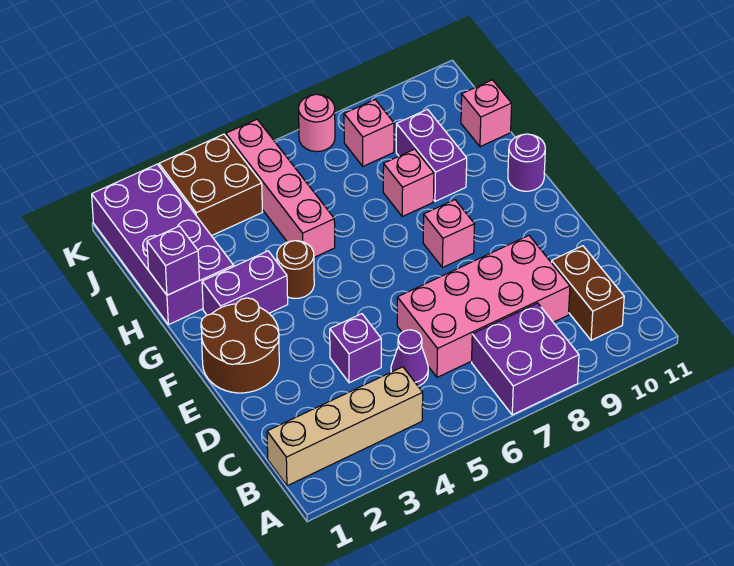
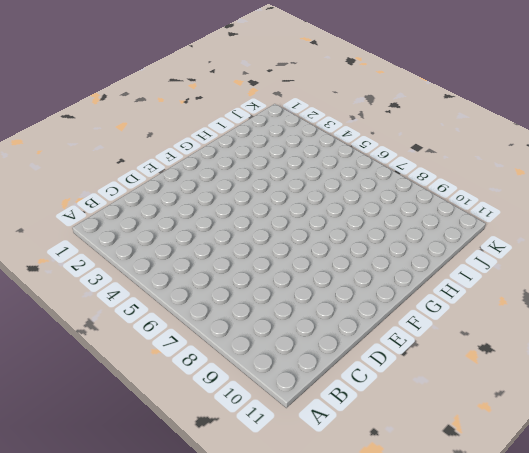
none -> purple brick A7:B8 level 1
none -> tan brick B1:B4 level 1
none -> brown brick B10:C10 level 1

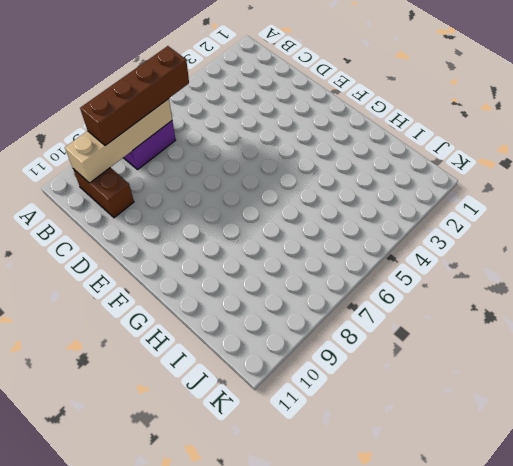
brown brick B6:B9 level 3 -> none
tan brick B7:B10 level 2 -> tan brick B1:B4 level 1
none -> purple cone C5 level 1
none -> pink brick C6:D9 level 1
none -> purple brick D4 level 1

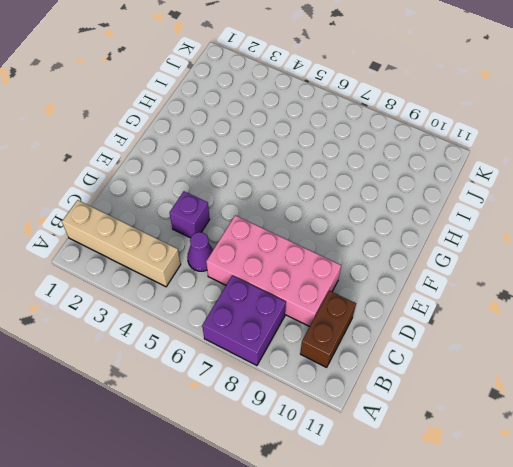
none -> brown round brick E1:F2 level 1
none -> pink brick F8 level 1
none -> purple brick G2:G3 level 1

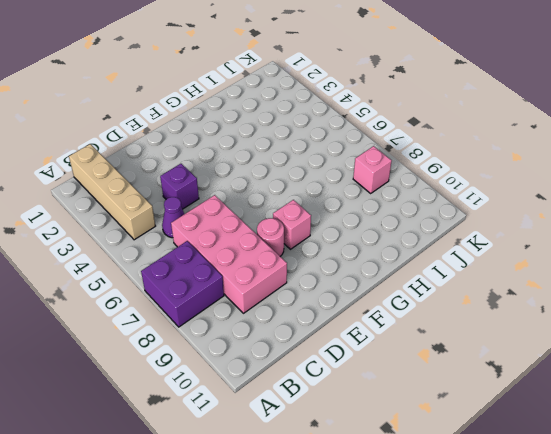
pink round brick E8 level 1 -> pink round brick K7 level 1
none -> brown brick B10:C10 level 1
none -> brown round brick E1:F2 level 1
none -> purple brick G2:G3 level 1

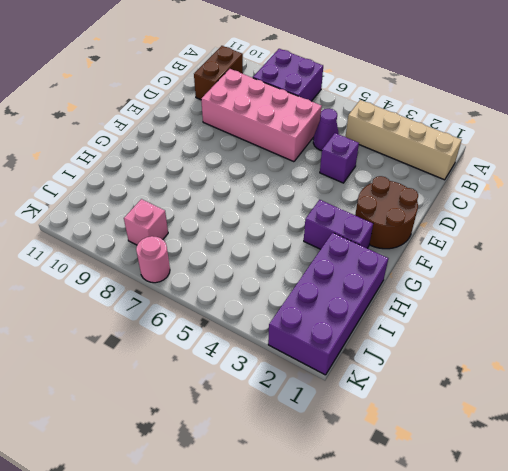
none -> pink brick F8 level 1
none -> brown round brick G4 level 1
none -> purple round brick G11 level 1

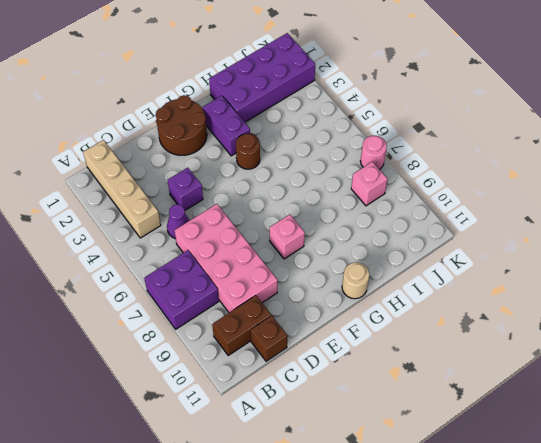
brown brick C11 level 1 -> none
tan round brick G11 level 1 -> purple round brick G11 level 1
none -> pink brick H5:K5 level 1
none -> pink brick H8 level 1
none -> purple brick H9:I9 level 1

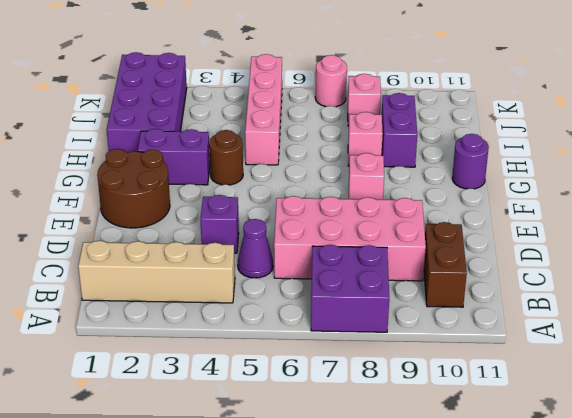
none -> pink brick I11 level 1
none -> brown brick J3:K4 level 1
none -> purple brick H1 level 2

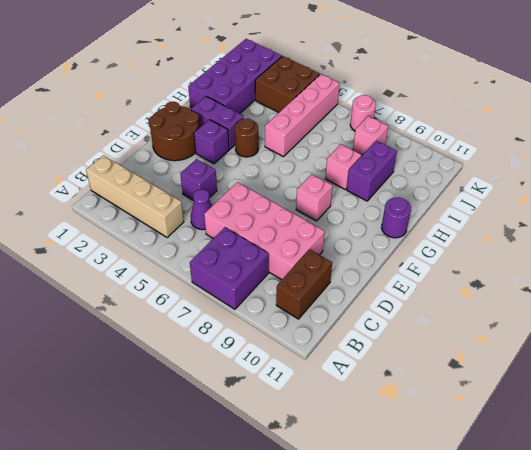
purple brick F3 level 1 -> purple brick H1 level 2
none -> pink brick I11 level 1

